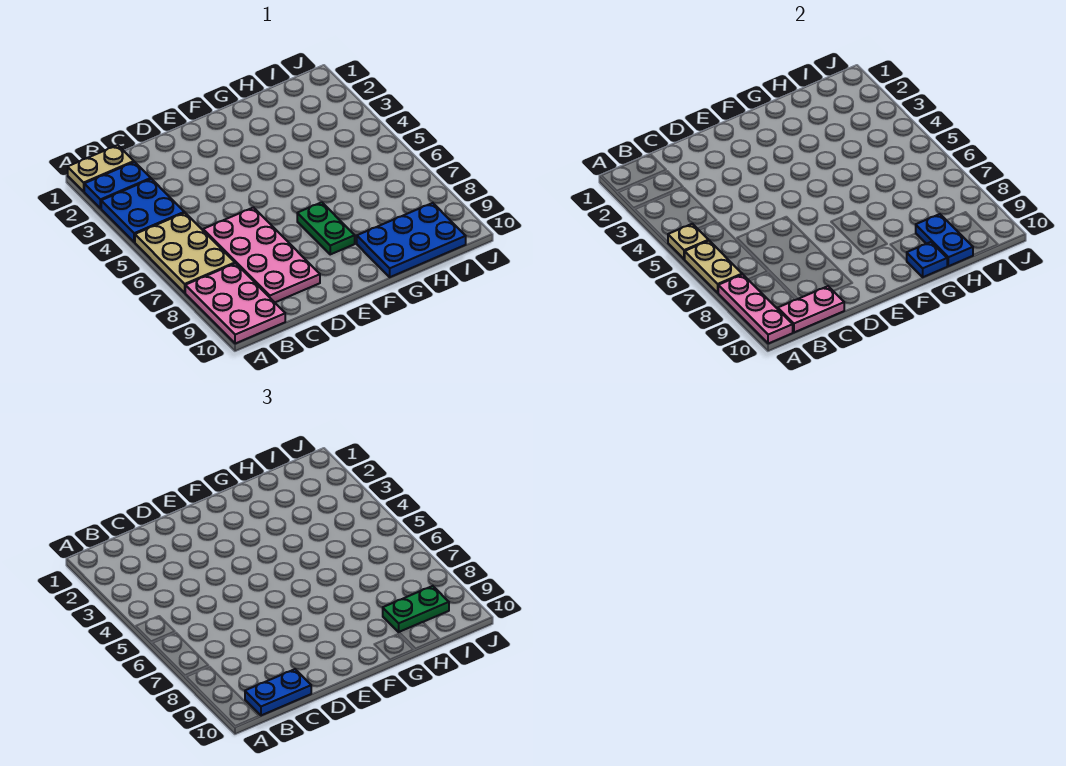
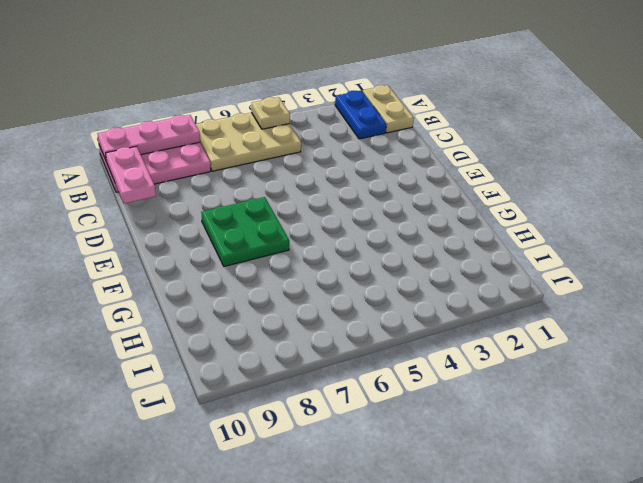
green plate E7:F8 level 1 -> green plate F7:F8 level 1
none -> blue plate A3:B4 level 1
none -> pink plate C6:D9 level 1
none -> blue plate G9:I10 level 1

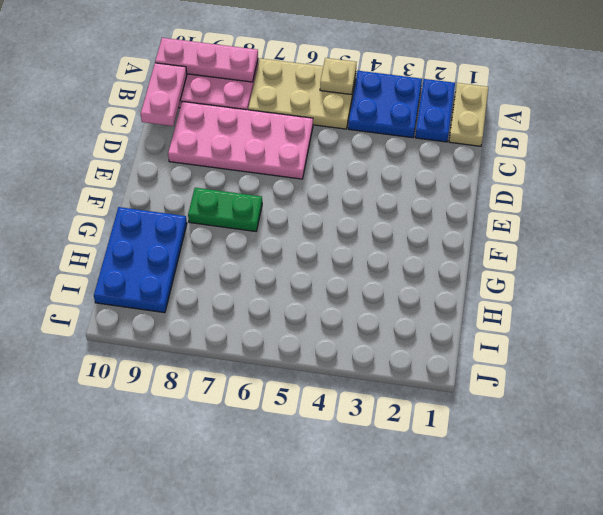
none -> tan plate A6:A7 level 2
none -> blue plate G10 level 2
none -> blue plate H9:H10 level 2

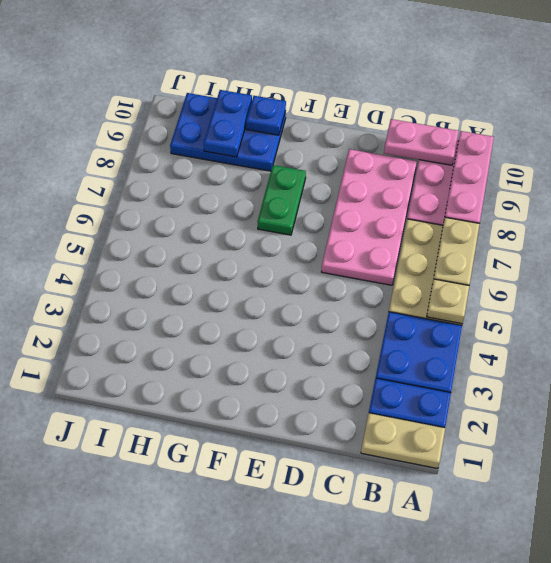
none -> blue plate B10:C10 level 3
none -> green plate H9:I9 level 3

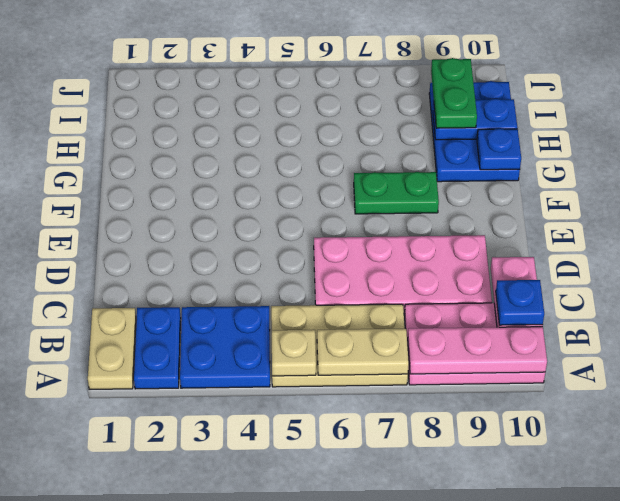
blue plate B10 level 3 -> blue plate B10:C10 level 3

